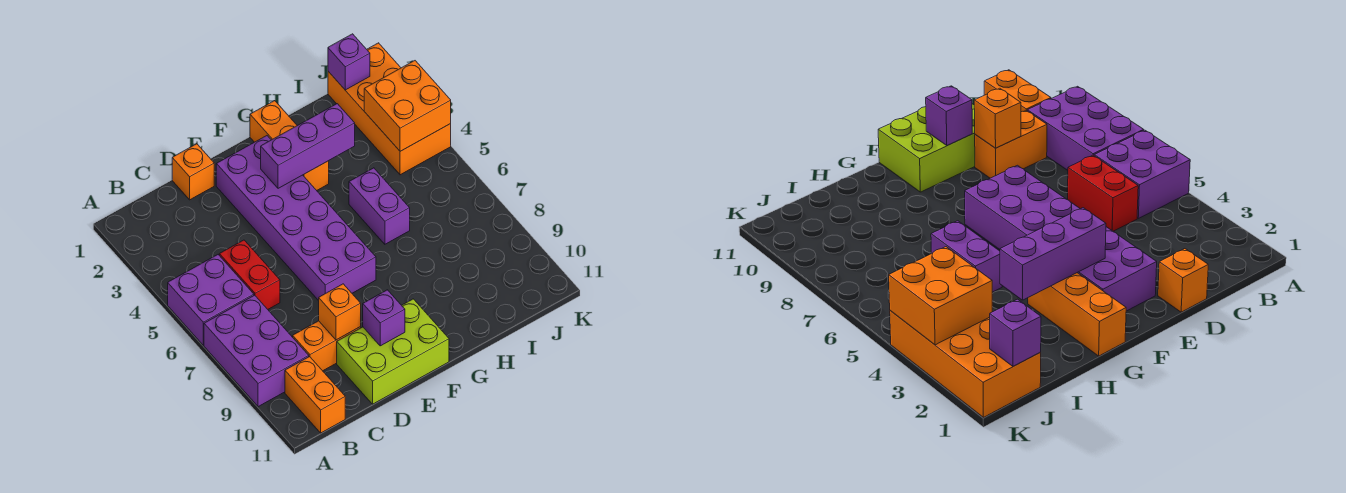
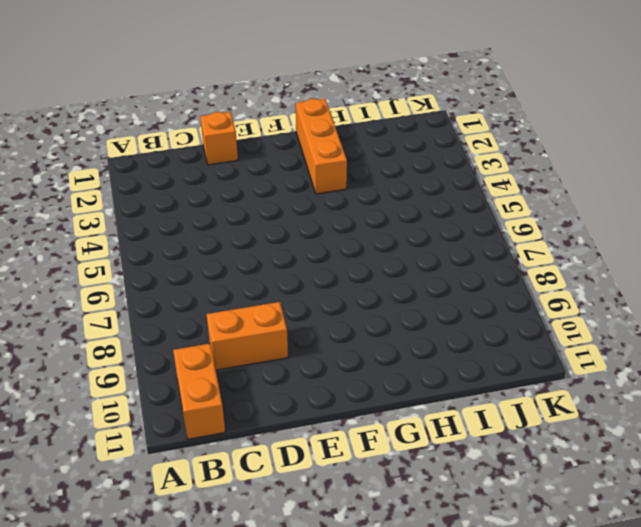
none -> purple brick A5:B6 level 1
none -> purple brick A7:B9 level 1
none -> red brick C5:C6 level 1

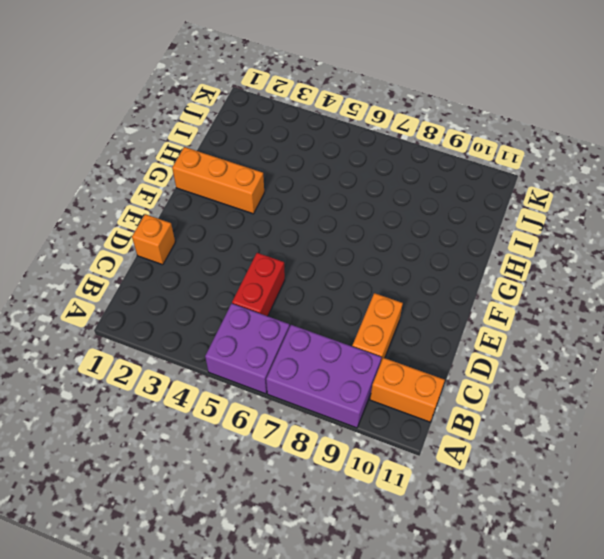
red brick C5:D5 level 1 -> red brick C5:C6 level 1
none -> lime brick D10:F11 level 1
none -> purple brick E2:F7 level 1
none -> purple brick H5:H6 level 1

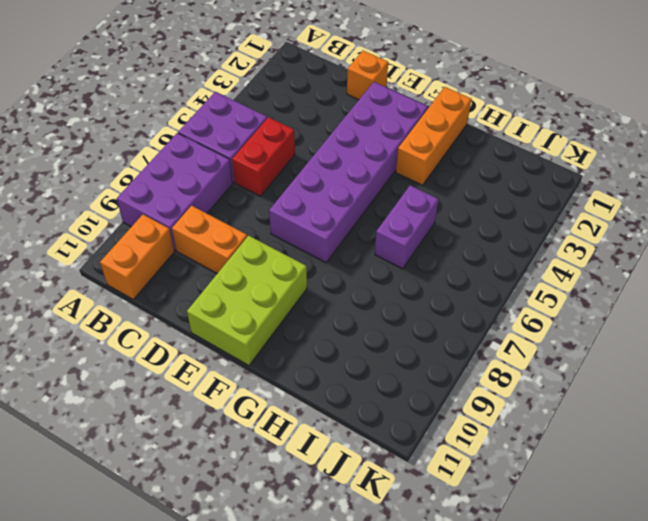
lime brick E9:F11 level 1 -> lime brick D10:F11 level 1
none -> orange brick J1:K4 level 1
none -> orange brick D9 level 2
none -> purple brick E10 level 2

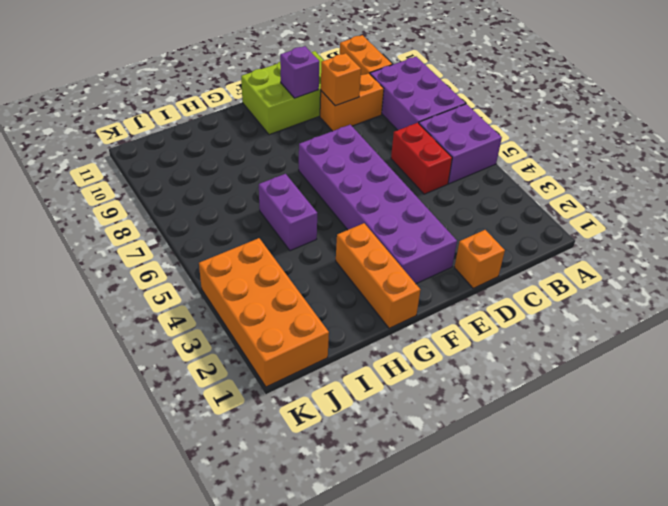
none -> purple brick F3:H3 level 2
none -> purple brick J1 level 2
none -> orange brick J3:K4 level 2

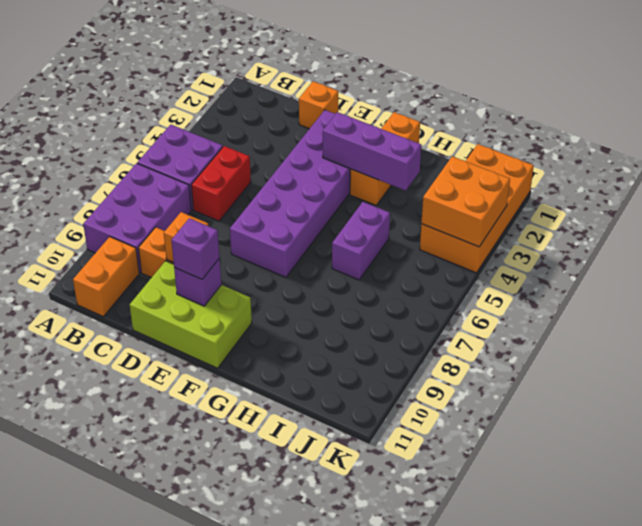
purple brick E10 level 3 -> purple brick J1 level 2

